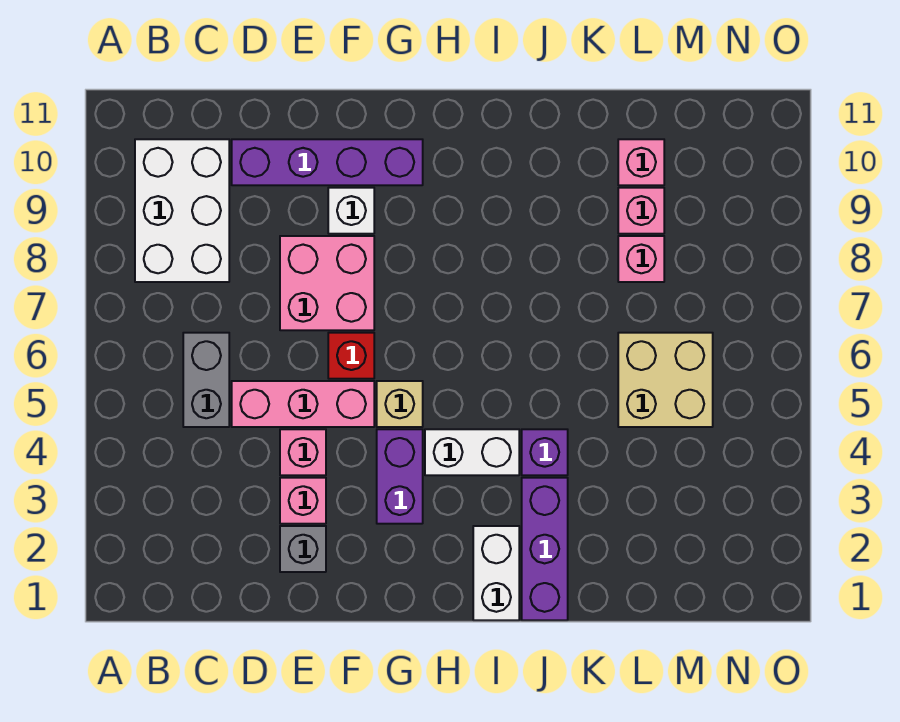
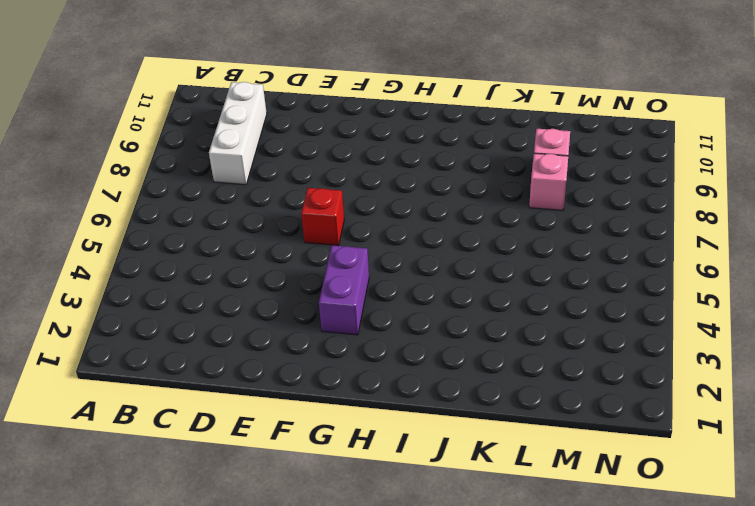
white brick C8:C10 level 1 -> white brick B8:C10 level 1
none -> grey brick C5:C6 level 1
none -> pink brick D5:F5 level 1
none -> purple brick D10:G10 level 1

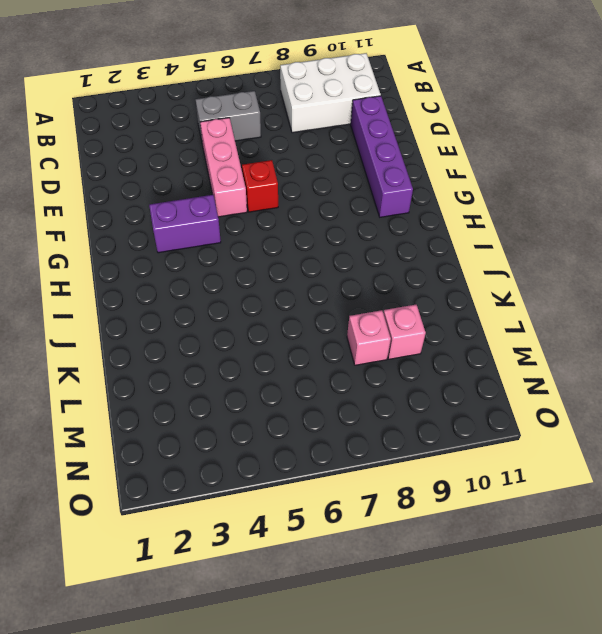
none -> grey brick E2 level 1
none -> pink brick E3 level 1
none -> pink brick E4 level 1

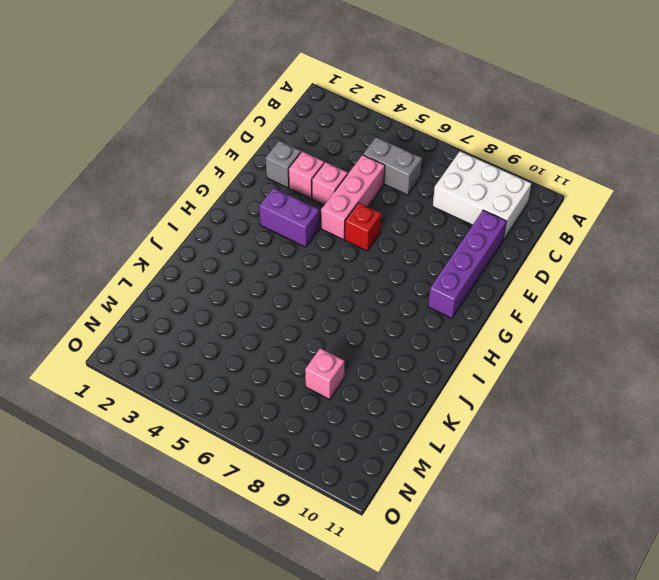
none -> pink brick E7:F8 level 1
none -> white brick F9 level 1
none -> tan brick G5 level 1

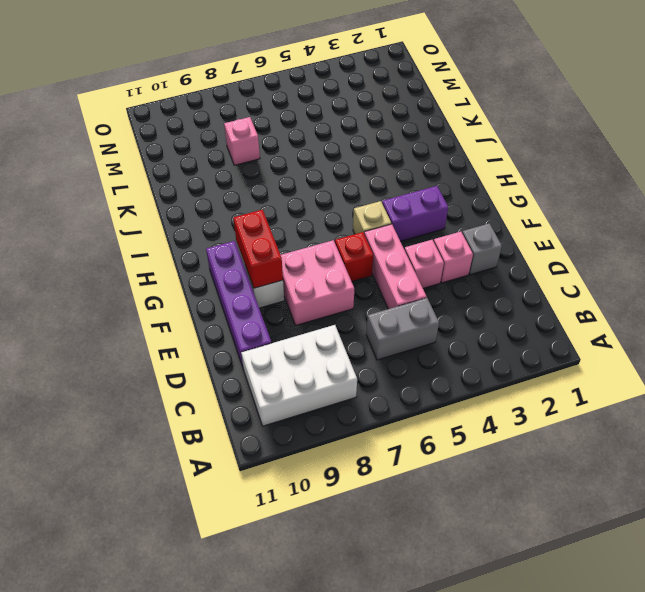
red brick F9:G9 level 2 -> none
none -> white brick H4:I4 level 1
none -> white brick I1:I2 level 1
none -> purple brick J1:J3 level 1

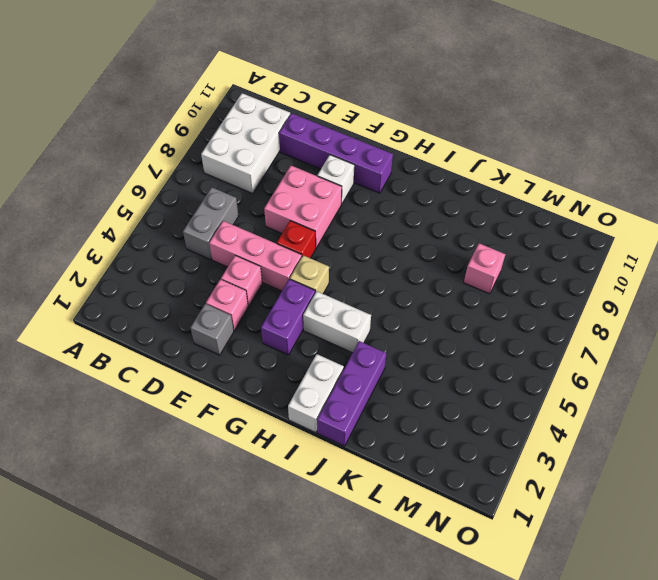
none -> purple brick J4 level 1
none -> tan brick L5:M6 level 1
none -> pink brick L9 level 1

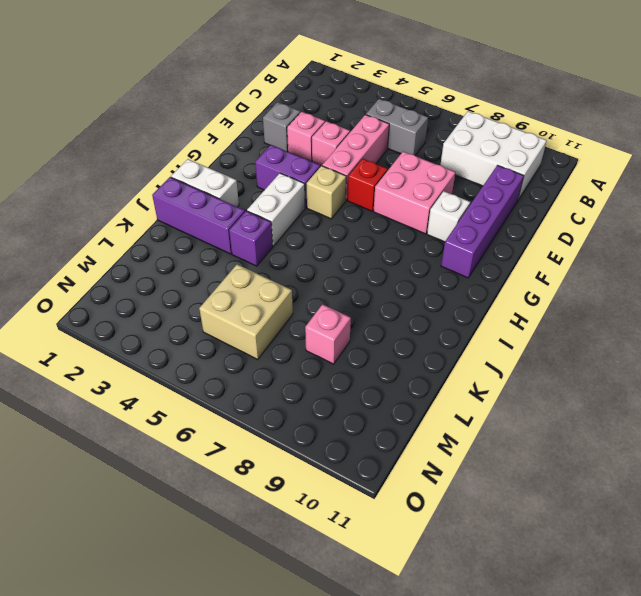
none -> pink brick L9 level 1
none -> pink brick L10 level 1

